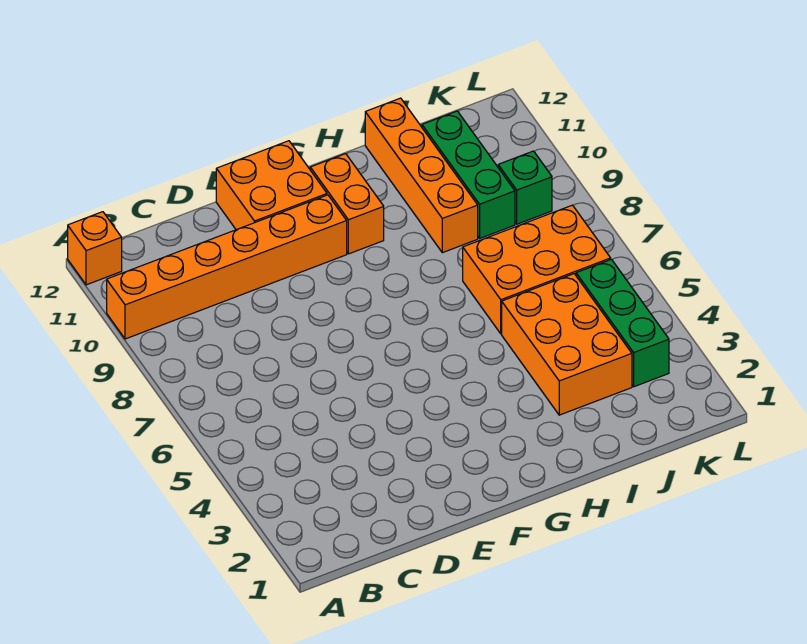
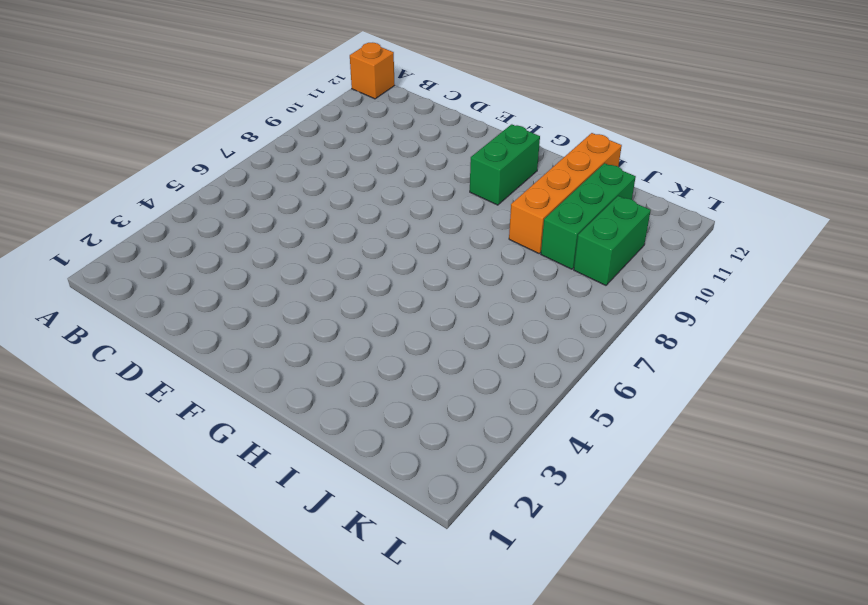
green brick G10:G11 level 1 -> orange brick G10:G11 level 1
green brick K9:K10 level 1 -> green brick K9 level 1
none -> orange brick A10:F10 level 1
none -> orange brick E11:F12 level 1

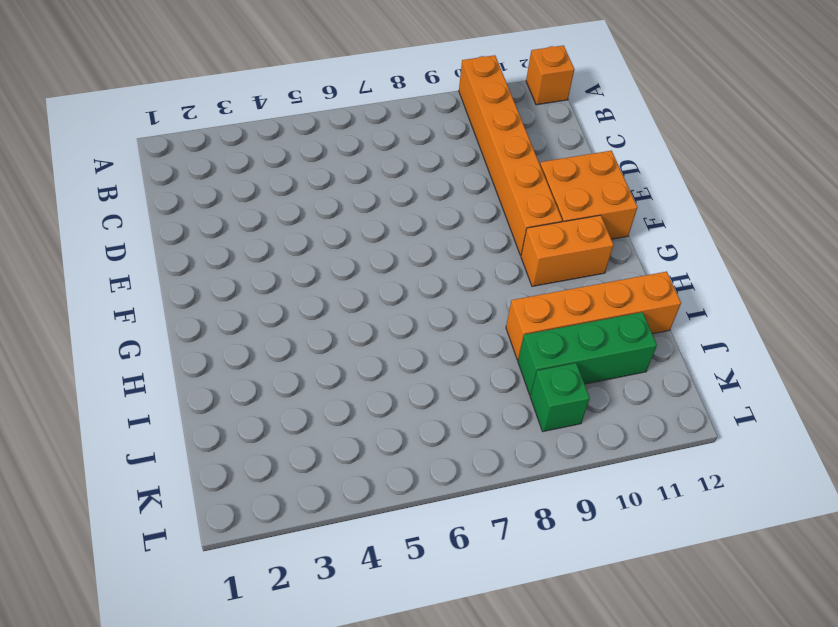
none -> orange brick I3:J5 level 1
none -> orange brick I6:K7 level 1

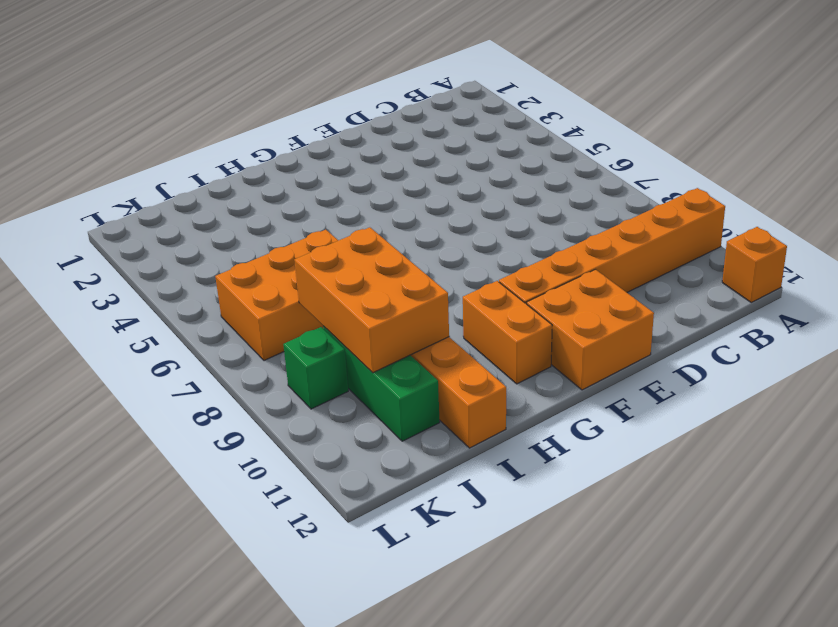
orange brick I8:J10 level 2 -> orange brick I3:J5 level 1
none -> green brick K3:K5 level 1

